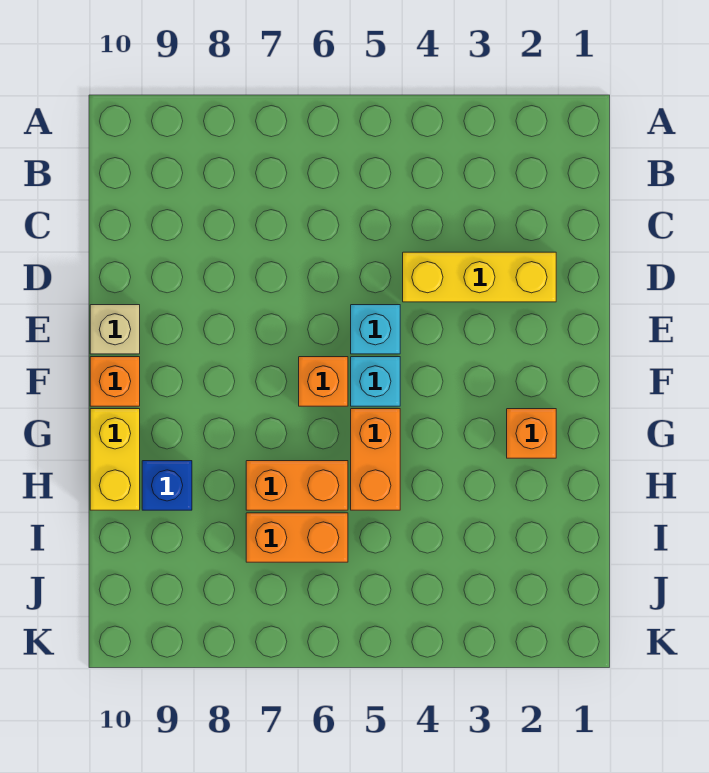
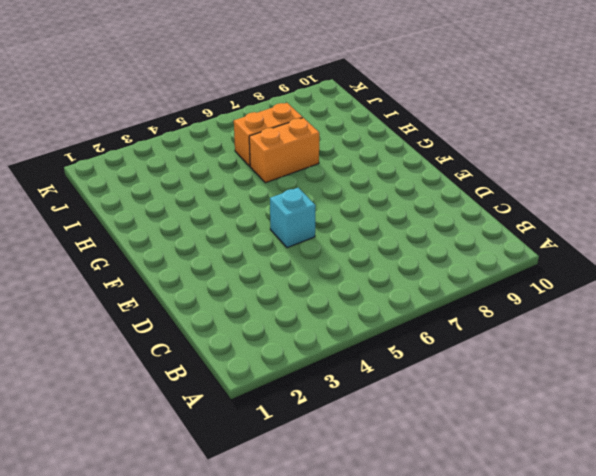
none -> yellow brick D2:D4 level 1
none -> tan brick E10 level 1
none -> cyan brick F5 level 1

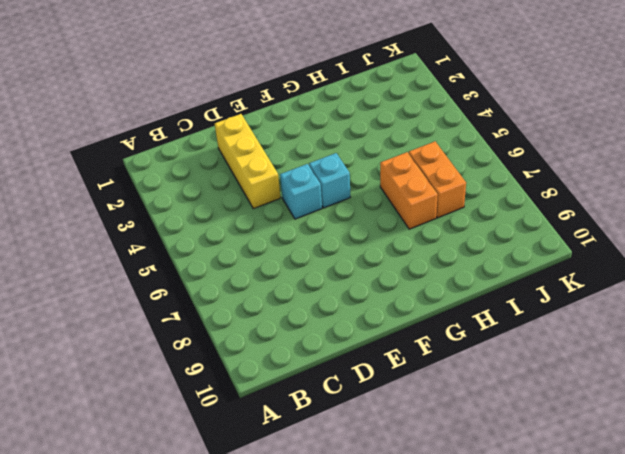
none -> tan brick E10 level 1
none -> orange brick F6 level 1
none -> orange brick F10 level 1

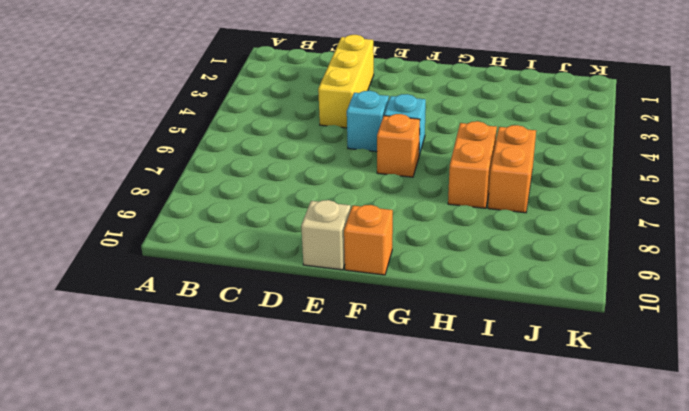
none -> orange brick G2 level 1
none -> orange brick G5:H5 level 1
none -> yellow brick G10:H10 level 1

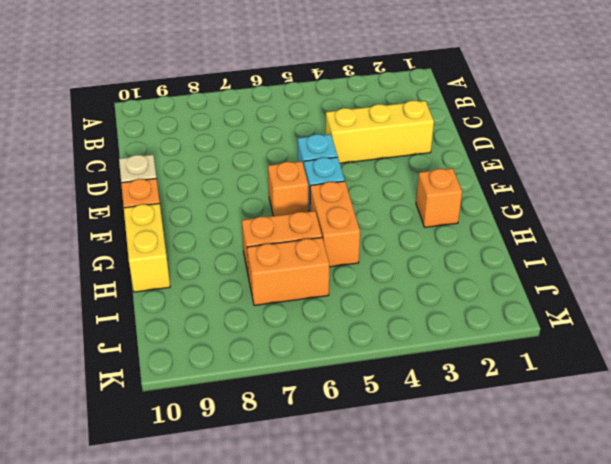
none -> blue brick H9 level 1

